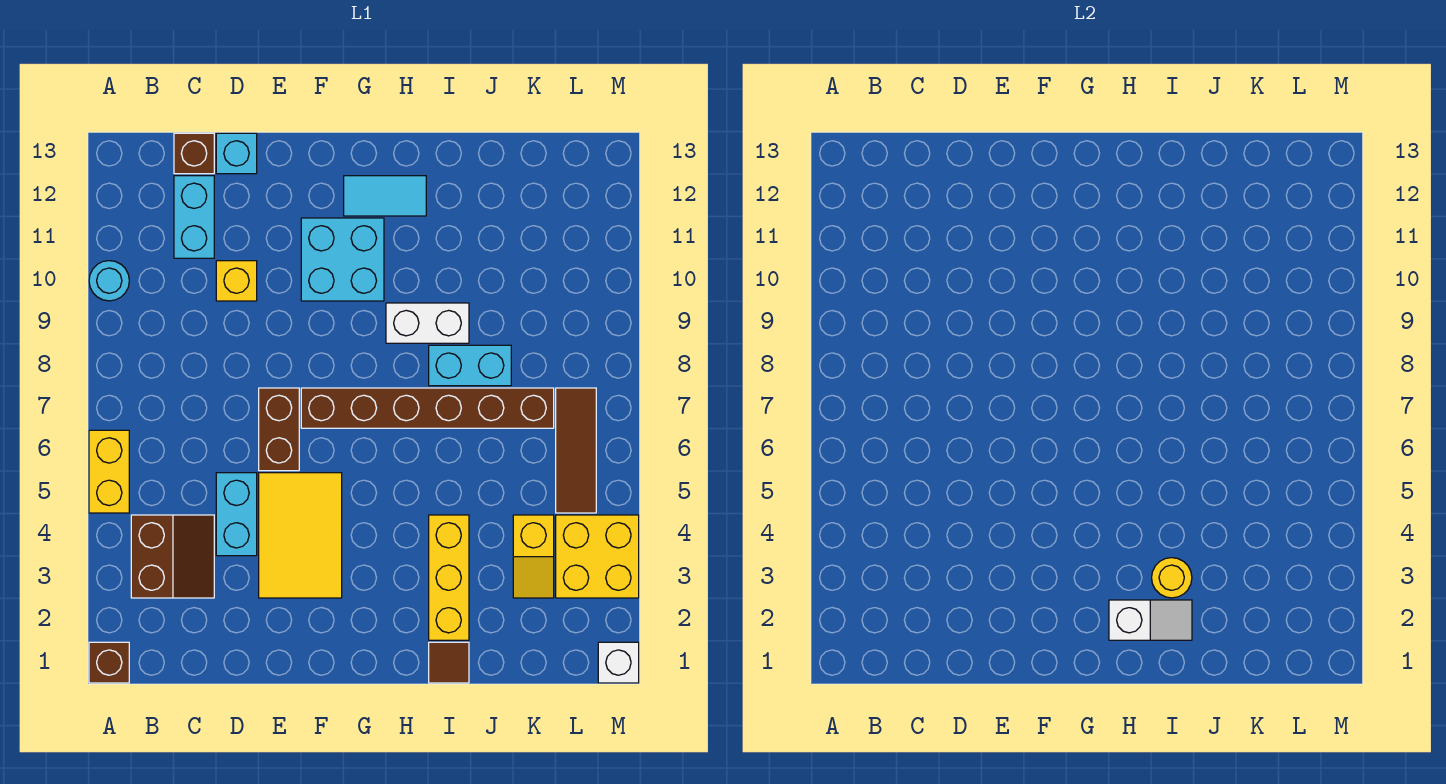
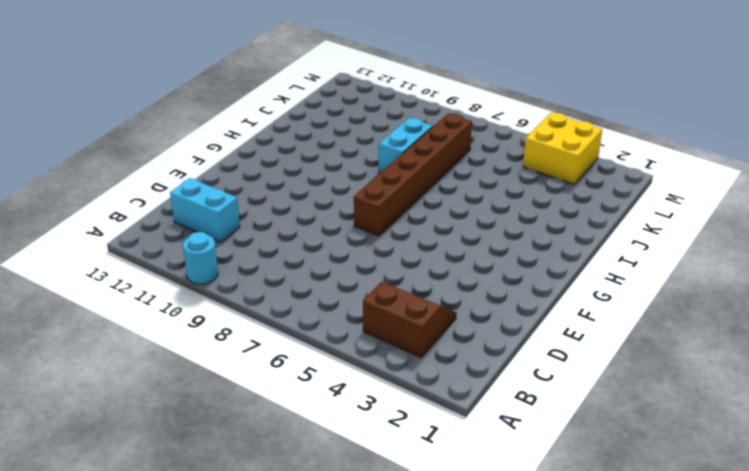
none -> brown brick A1 level 1
none -> yellow brick A5:A6 level 1
none -> brown brick C13 level 1

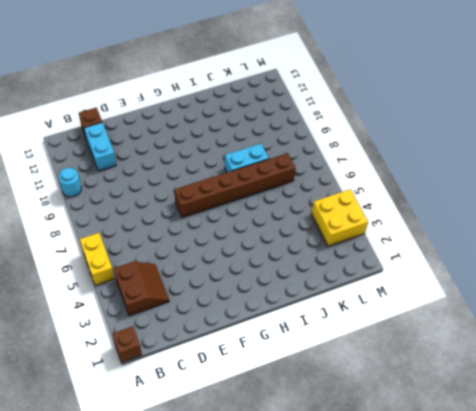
none -> cyan brick D4:D5 level 1
none -> yellow brick D10 level 1
none -> cyan brick D13 level 1

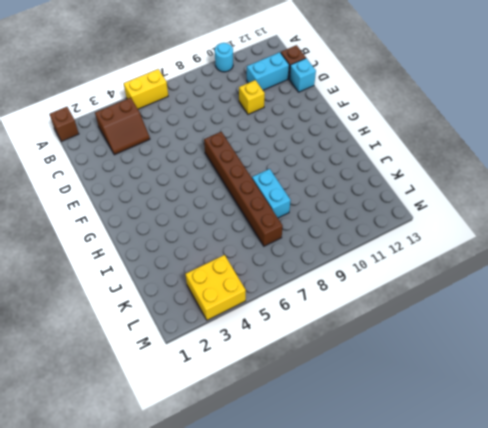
none -> cyan brick D4:D5 level 1
none -> yellow tile E3:F5 level 1
none -> brown brick E6:E7 level 1

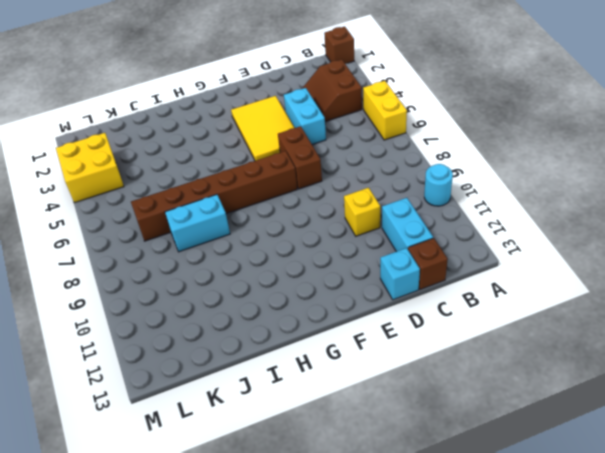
none -> cyan brick F10:G11 level 1
none -> cyan tile G12:H12 level 1
none -> white brick H9:I9 level 1

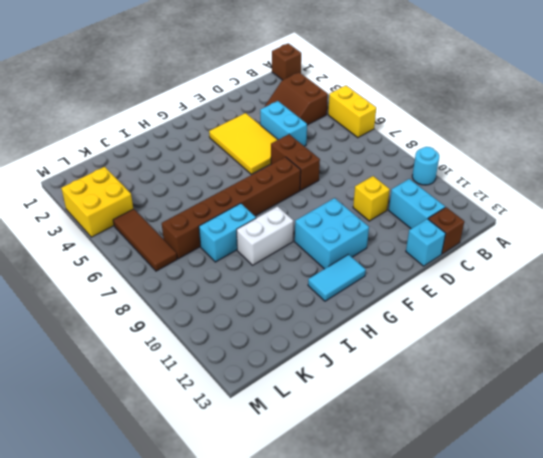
none -> brown tile I1 level 1
none -> yellow brick I2:I4 level 1
none -> yellow slope K3:K4 level 1 top 4

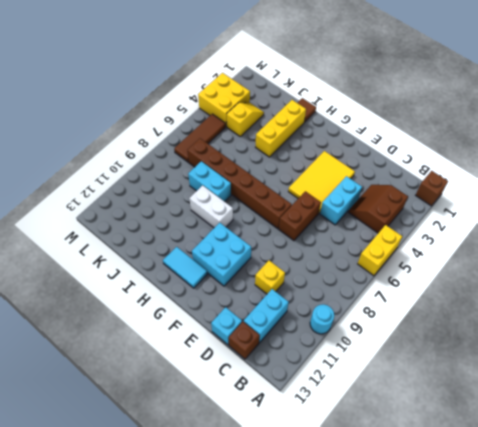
none -> white brick M1 level 1
none -> white slope H2:I2 level 2 top H
none -> yellow round brick I3 level 2

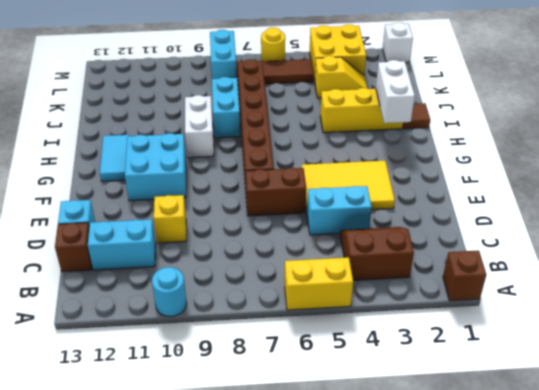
white brick H2:I2 level 2 -> white slope H2:I2 level 2 top H
cyan brick L8:M8 level 1 -> none
yellow round brick M6 level 1 -> yellow round brick I3 level 2

